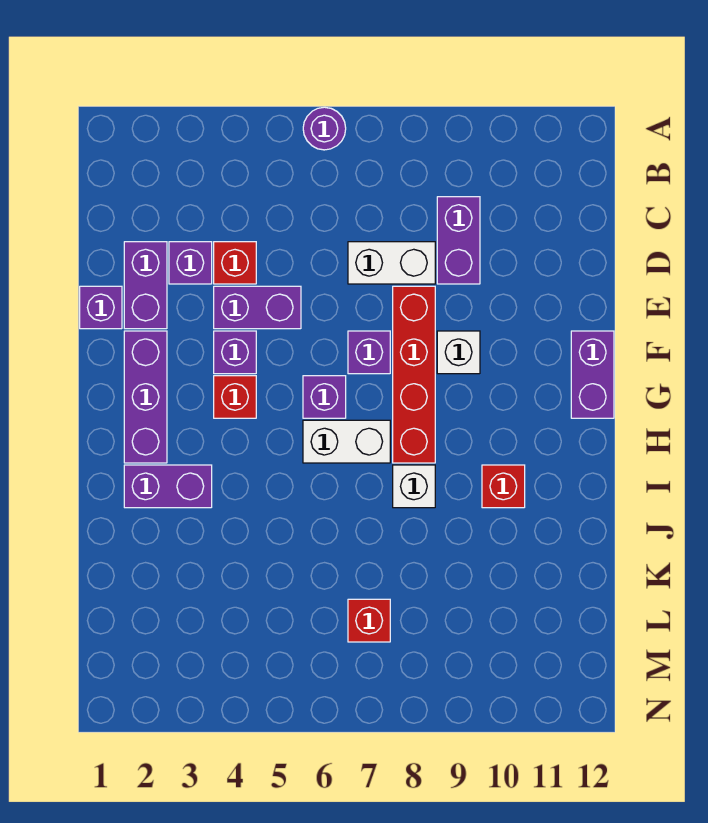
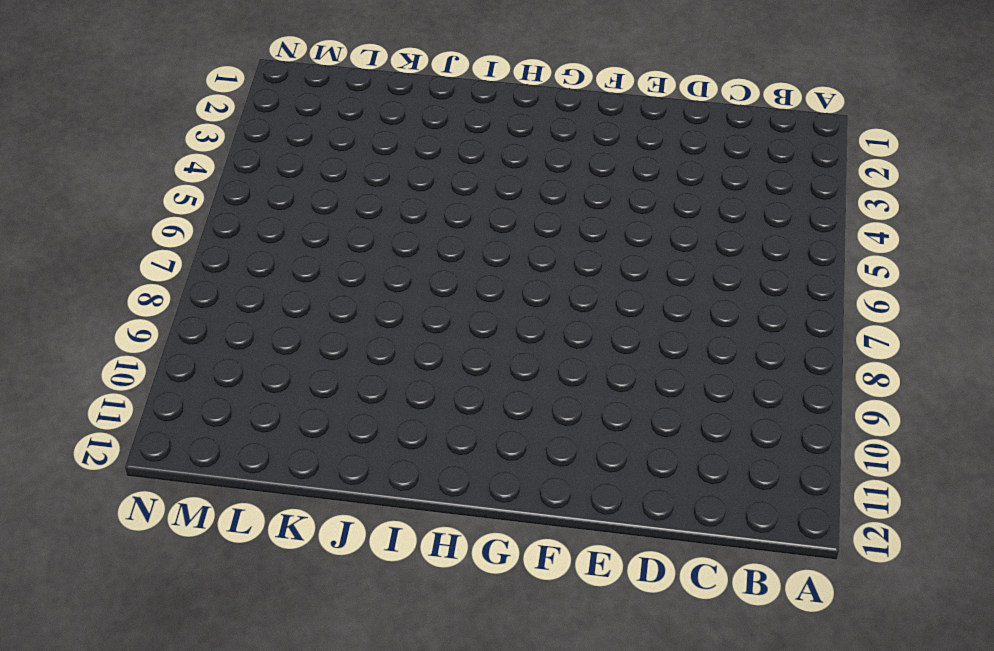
none -> purple round brick A6 level 1
none -> purple brick C9:D9 level 1
none -> purple brick D2:E2 level 1

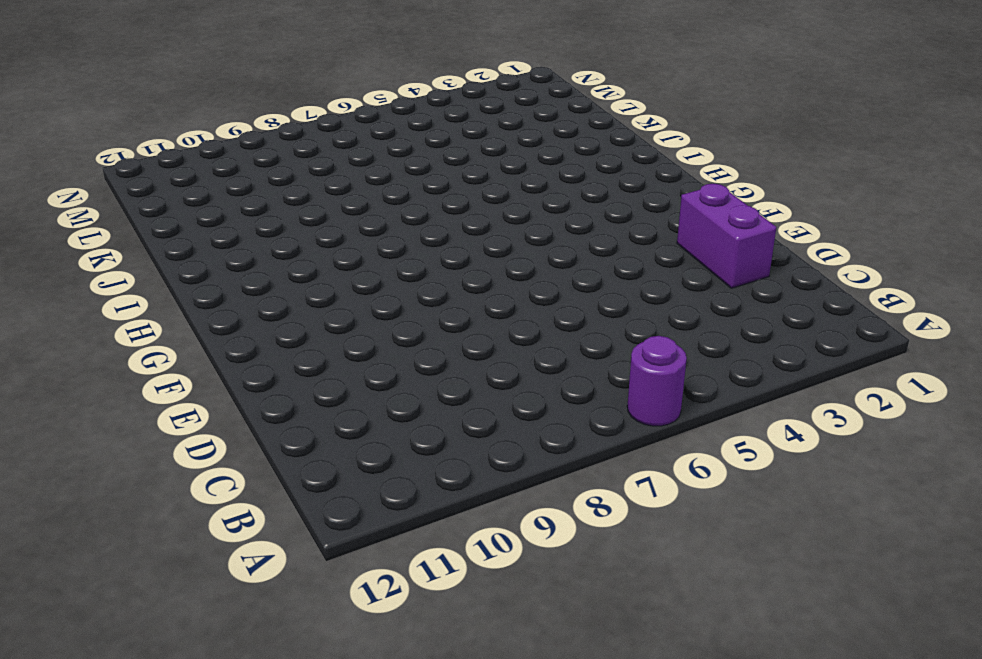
none -> purple brick C9:D9 level 1
none -> purple brick D3 level 1
none -> red brick D4 level 1

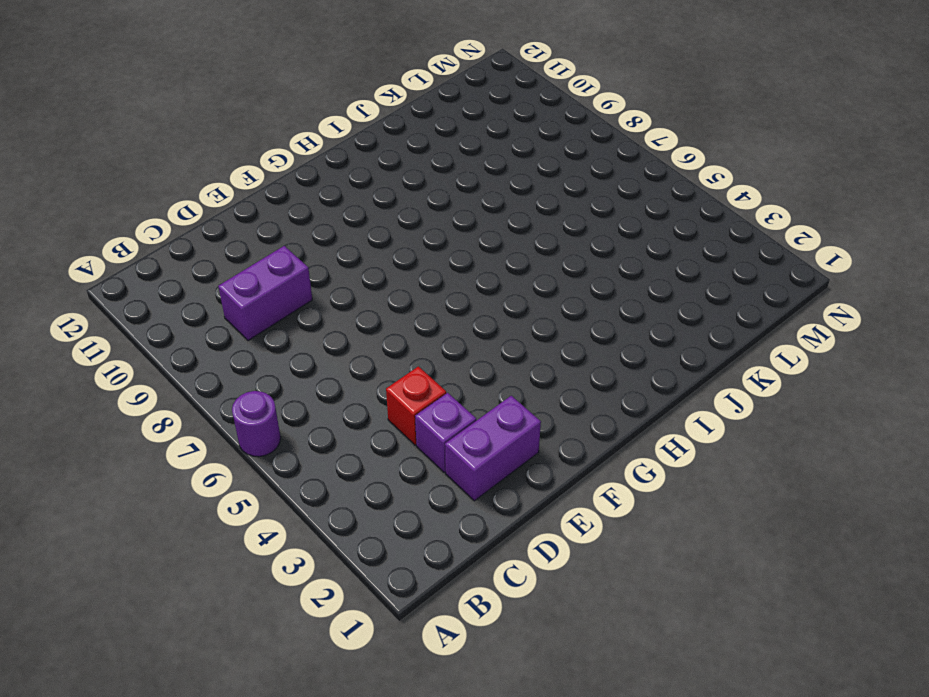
none -> white brick D7:D8 level 1
none -> purple brick E1 level 1
none -> purple brick E4:E5 level 1

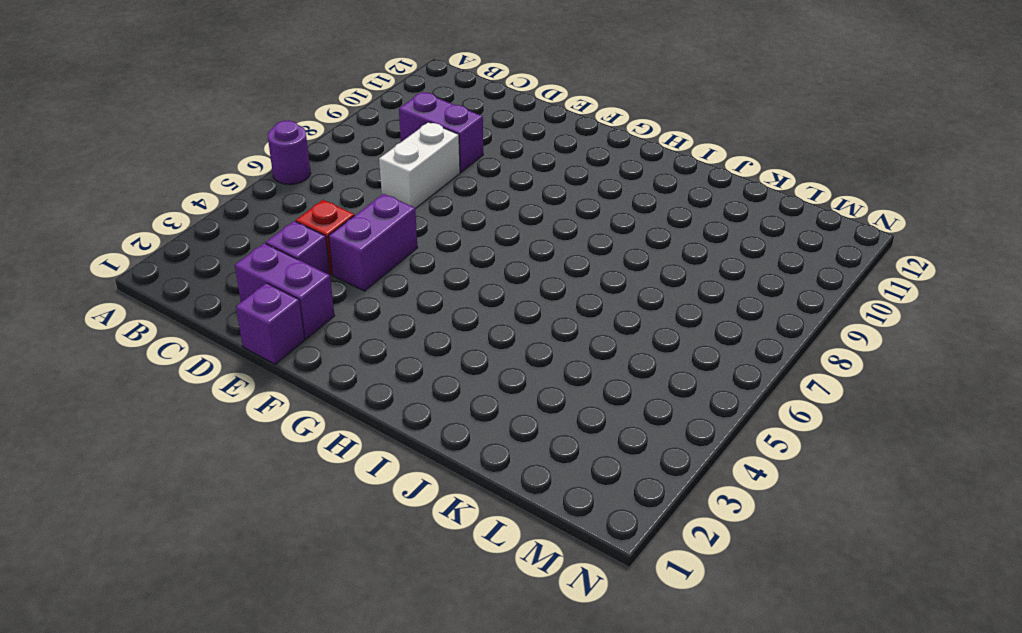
none -> red brick E8:H8 level 1
none -> purple brick F2:H2 level 1
none -> purple brick F4 level 1

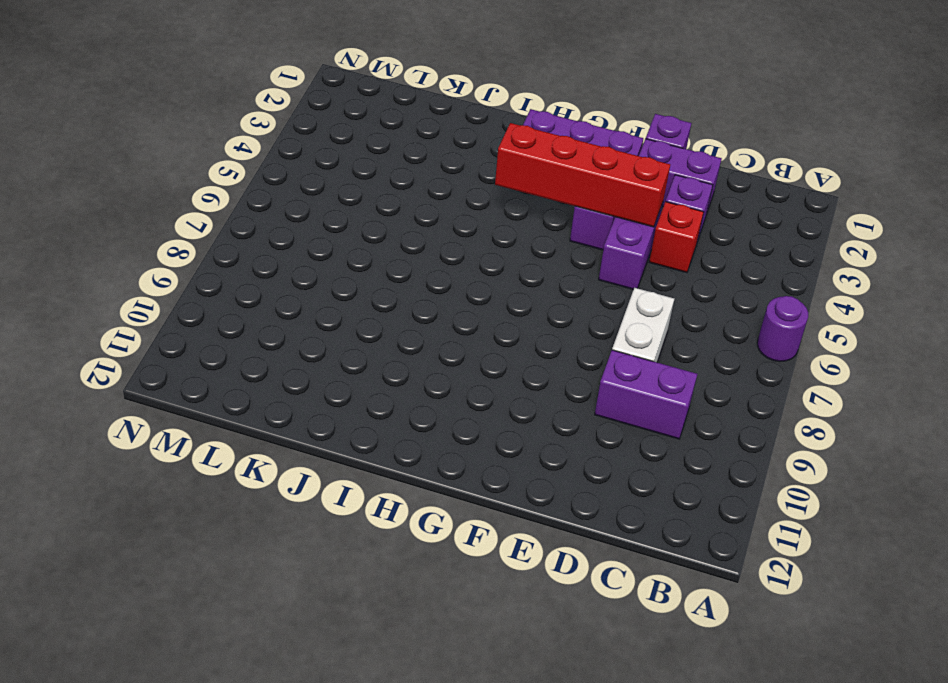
red brick E4:H4 level 2 -> red brick E8:H8 level 1
none -> purple brick F7 level 1
none -> white brick F9 level 1
none -> purple brick F12:G12 level 1

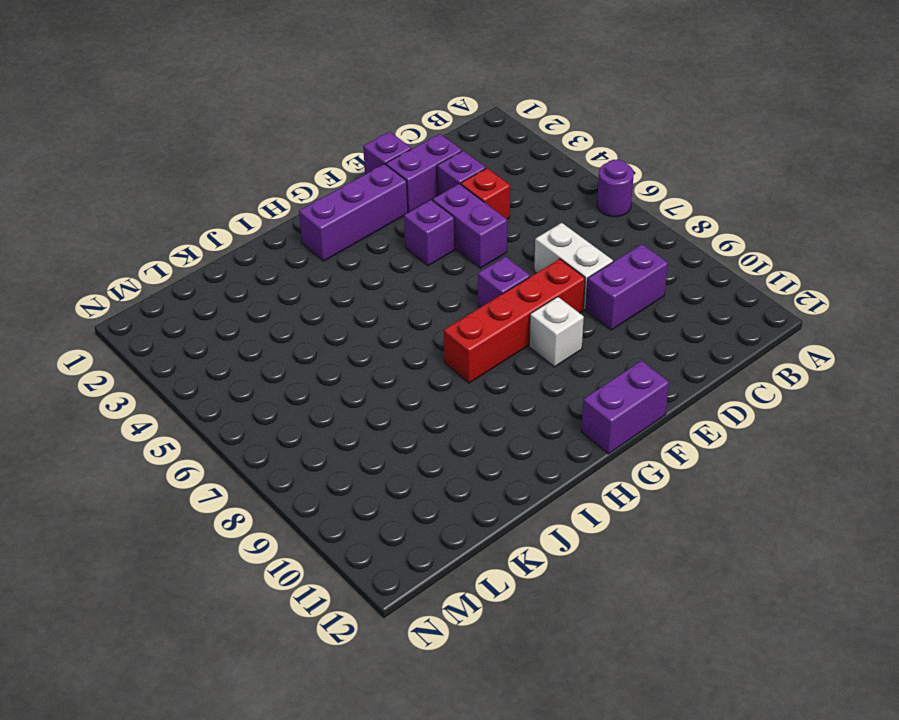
none -> red brick G4 level 1
none -> purple brick G6 level 1
none -> white brick H6:H7 level 1

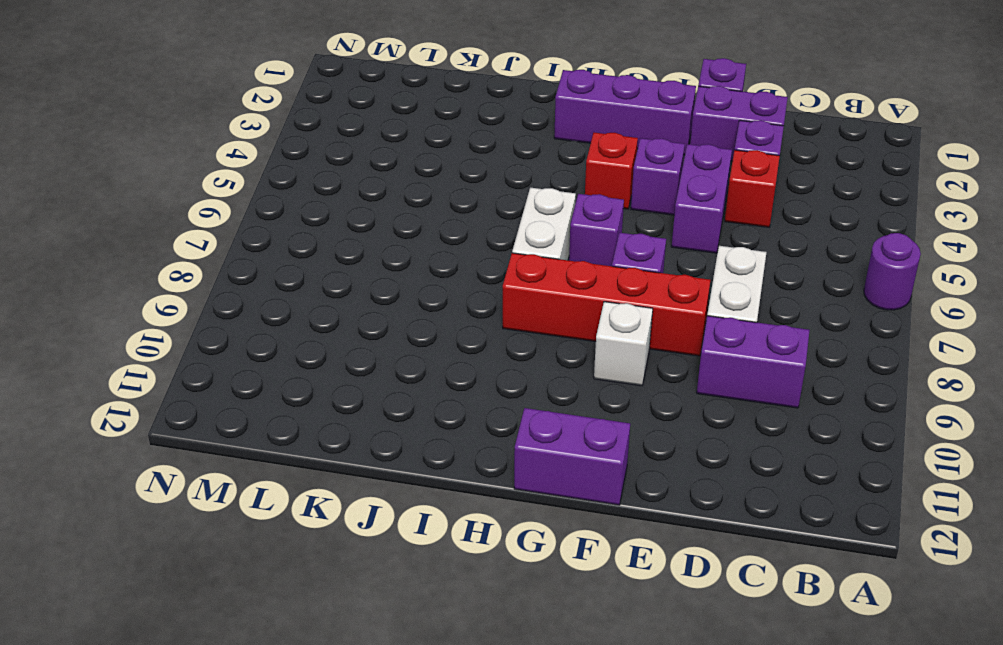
none -> purple brick I2:I3 level 1
none -> white brick I8 level 1
none -> red brick I10 level 1

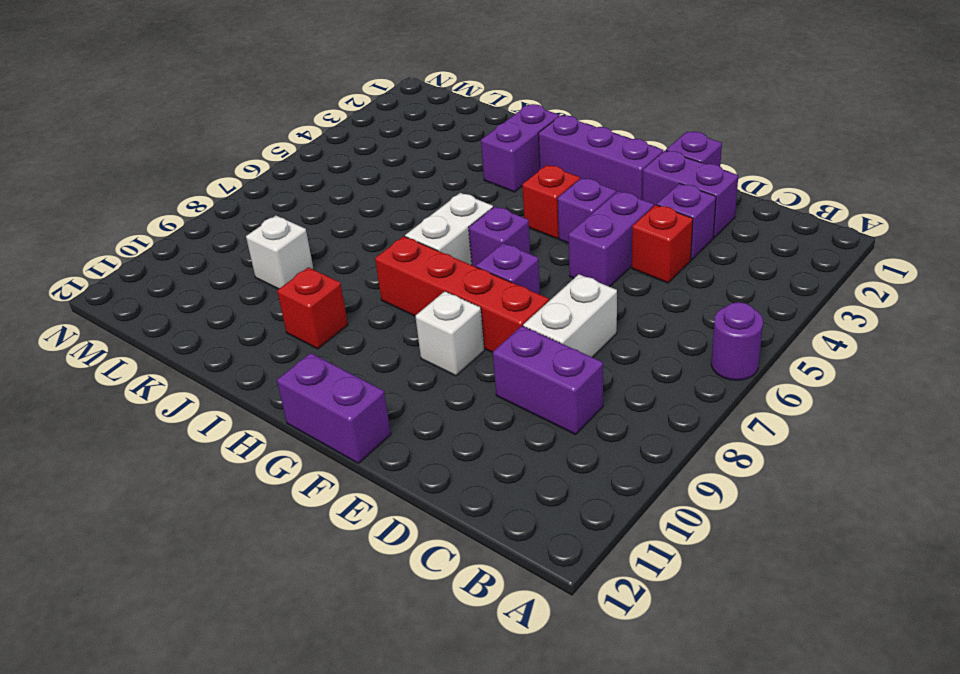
white brick K9 level 1 -> white brick I8 level 1
none -> red brick L7 level 1

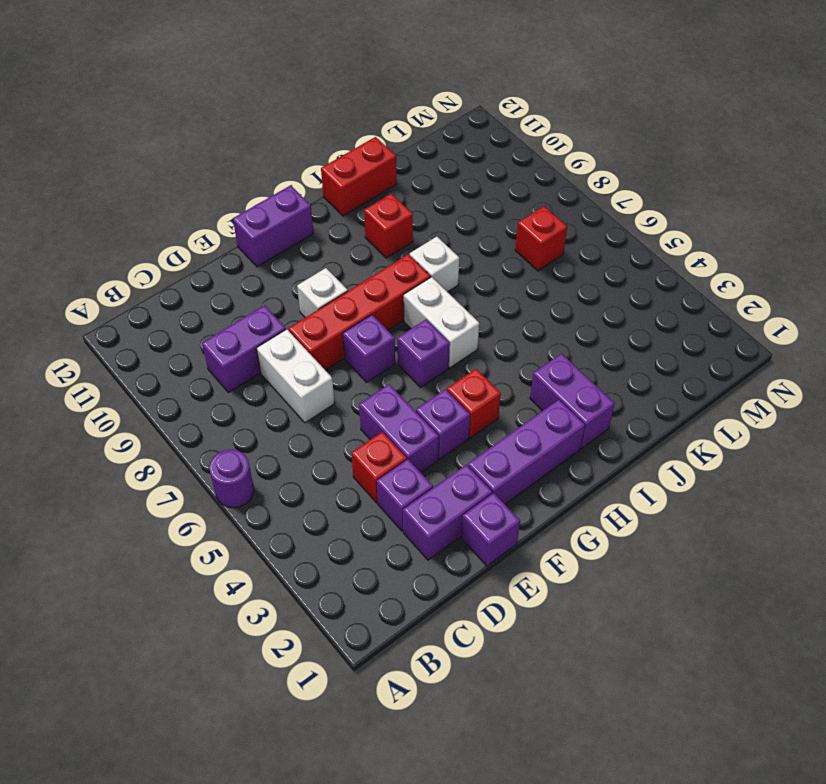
red brick I12:J12 level 1 -> none

